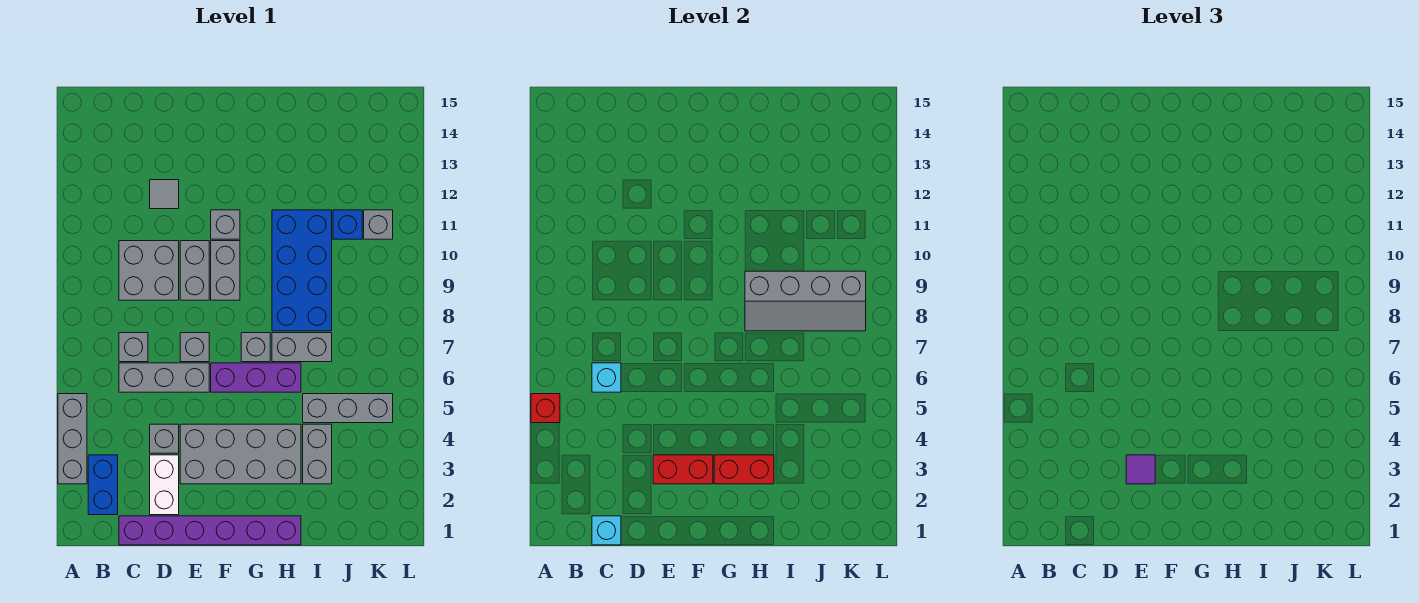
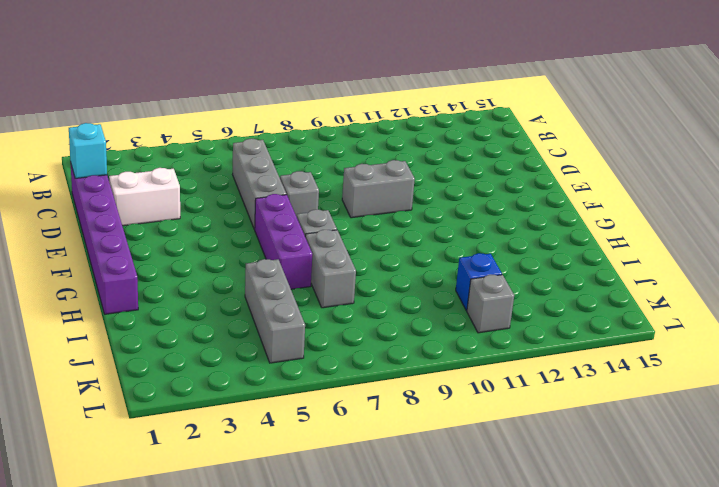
none -> grey brick A3:A5 level 1
none -> blue brick B2:B3 level 1
none -> grey brick C7 level 1

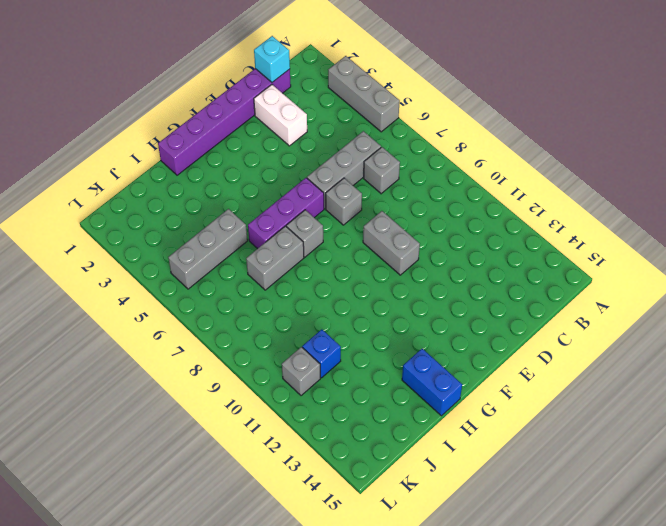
blue brick H14:H15 level 1 -> blue brick B2:B3 level 1
none -> grey brick C9:D10 level 1
none -> grey brick D4 level 1
none -> grey tile D12 level 1

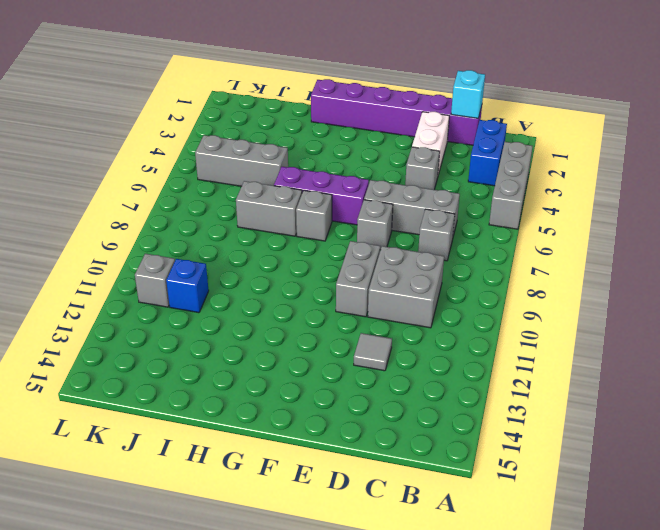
none -> grey brick E3:H4 level 1
none -> grey brick F9:F10 level 1
none -> grey brick F11 level 1

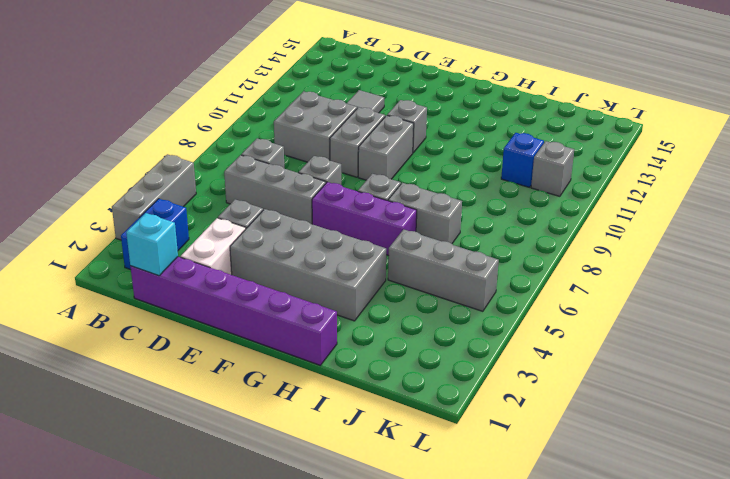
none -> blue brick H8:I11 level 1
none -> grey brick I3:I4 level 1
none -> red brick A5 level 2

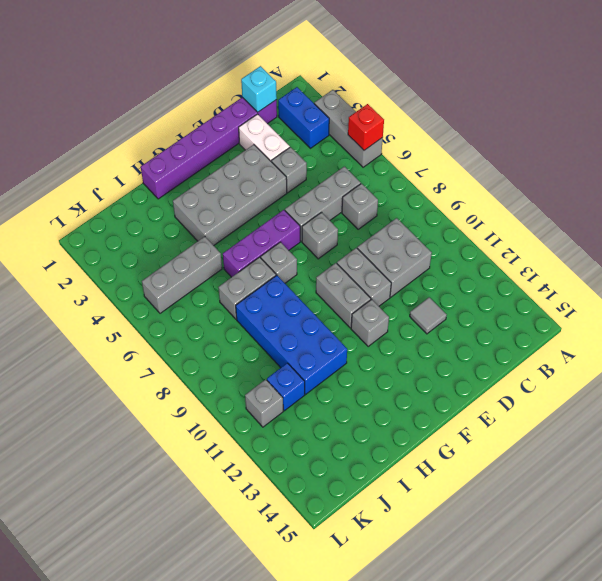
none -> grey brick I3:I4 level 1
none -> cyan brick C6 level 2
none -> red brick E3:F3 level 2

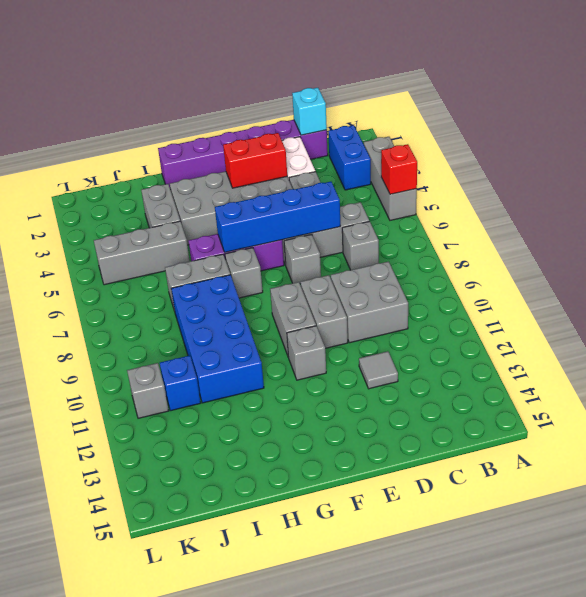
blue brick D6:G6 level 2 -> none
none -> cyan brick C6 level 2
none -> red brick G3:H3 level 2
none -> grey slope H8:K9 level 2 top 9

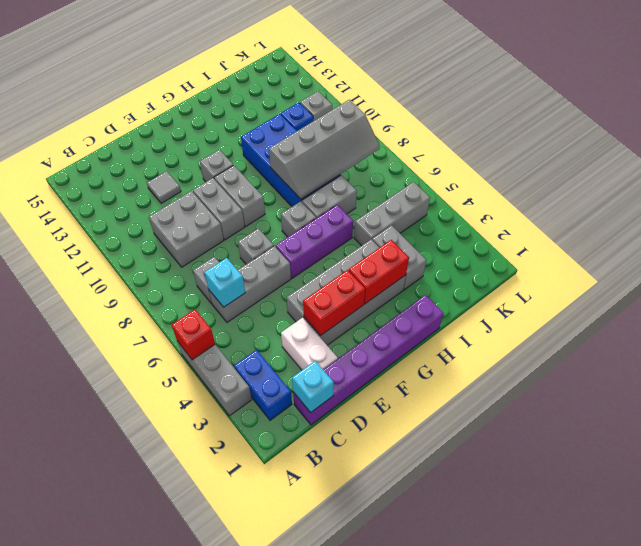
none -> grey brick D4 level 1
none -> purple tile E3 level 3

